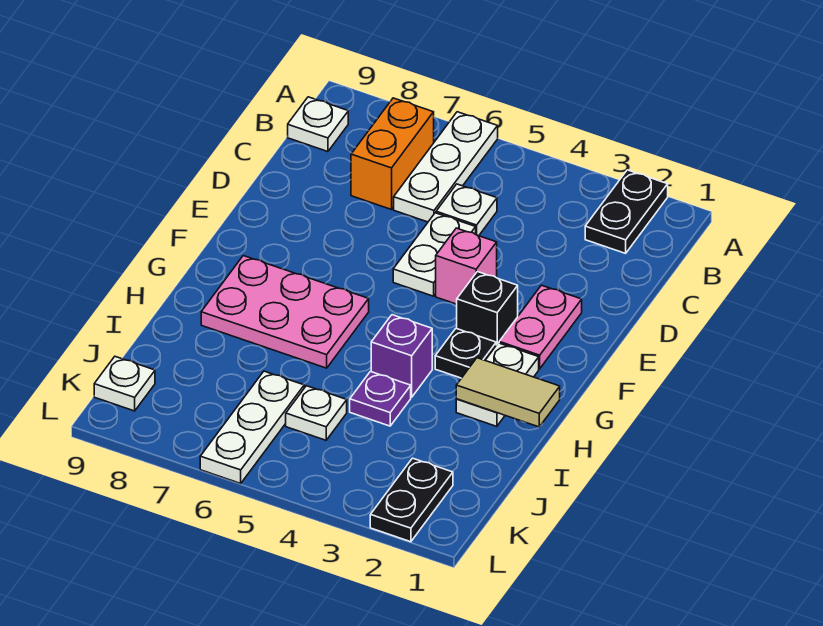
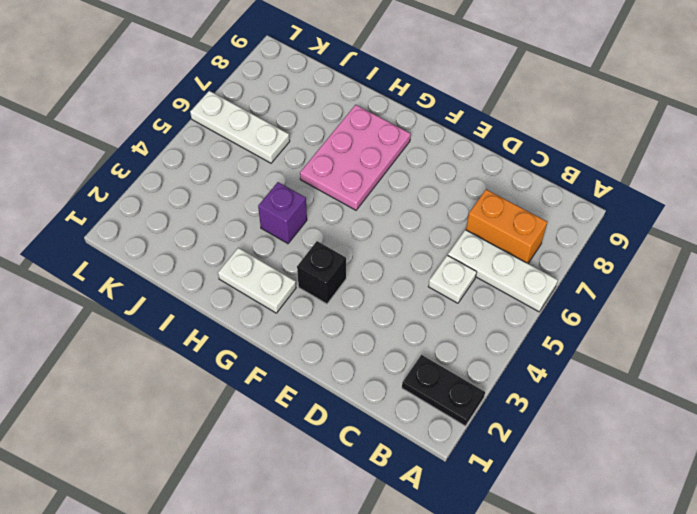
none -> white plate B9 level 1
none -> white plate D5:E5 level 1
none -> pink plate E2:F2 level 1

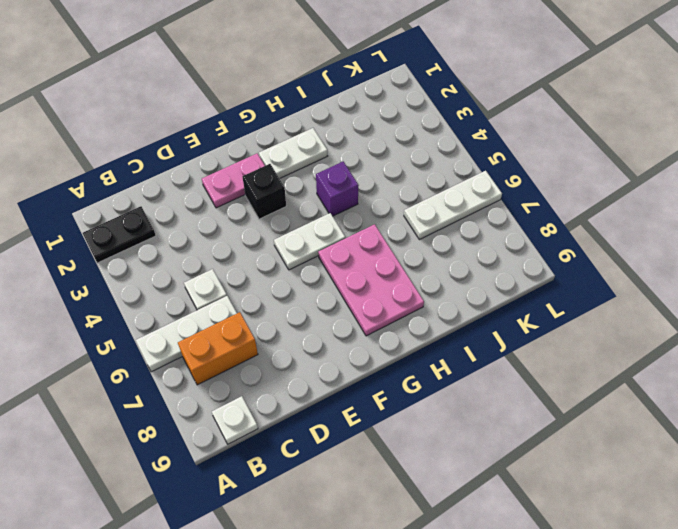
white plate F5:G5 level 1 -> white plate D5:E5 level 1
none -> pink brick E4 level 1
none -> black plate G3 level 1
none -> purple plate I4 level 1

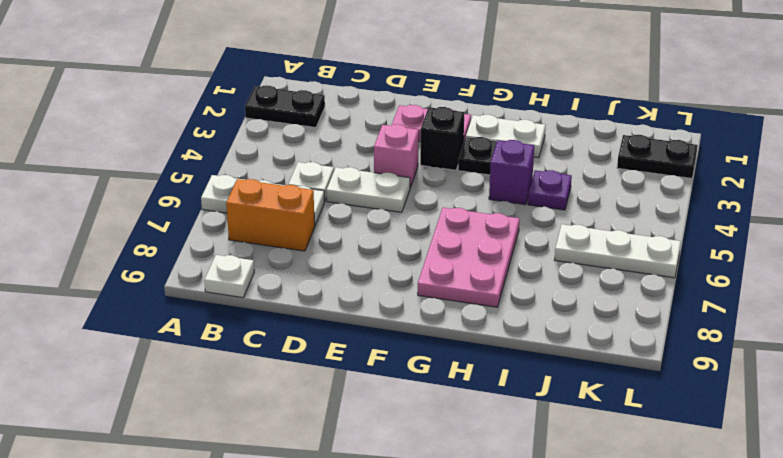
none -> white plate J5 level 1
none -> white plate K9 level 1
none -> tan tile H1:H2 level 2

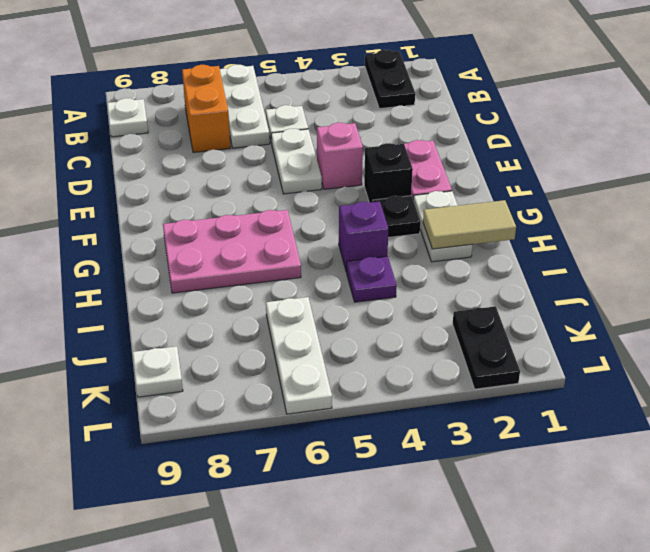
none -> white plate J5 level 1

